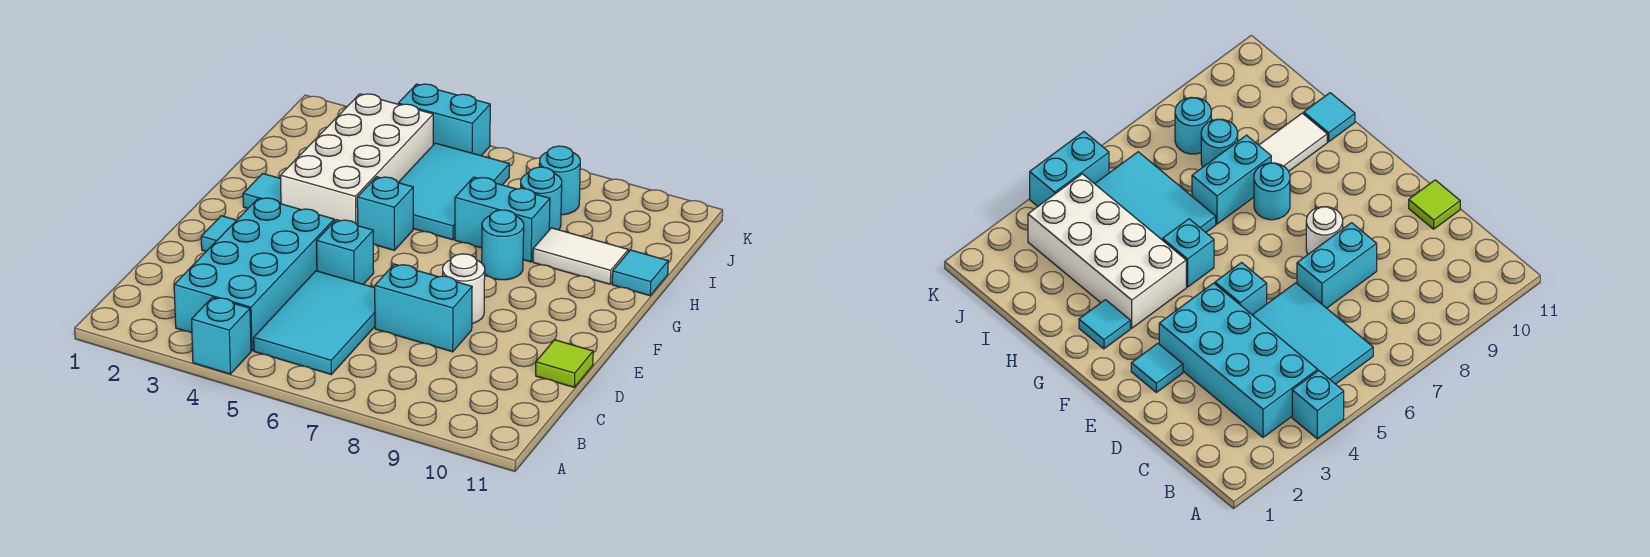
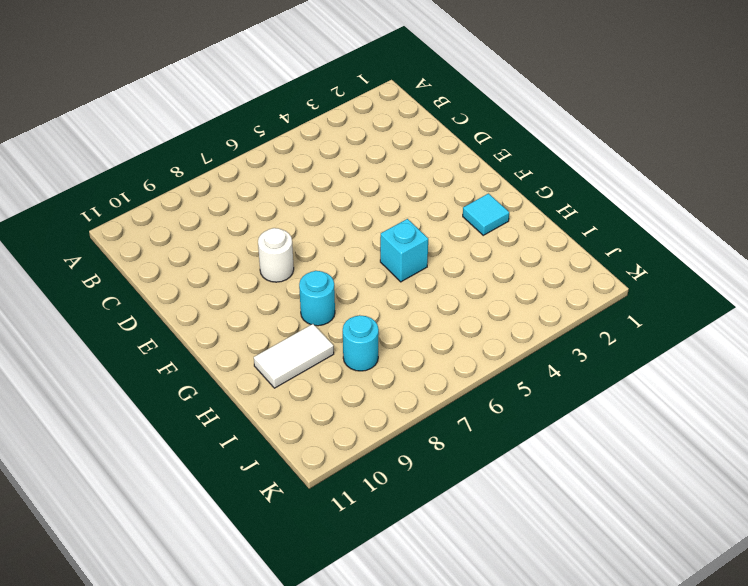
none -> cyan brick A4 level 1
none -> cyan brick B3:E4 level 1
none -> cyan tile B5:D6 level 1

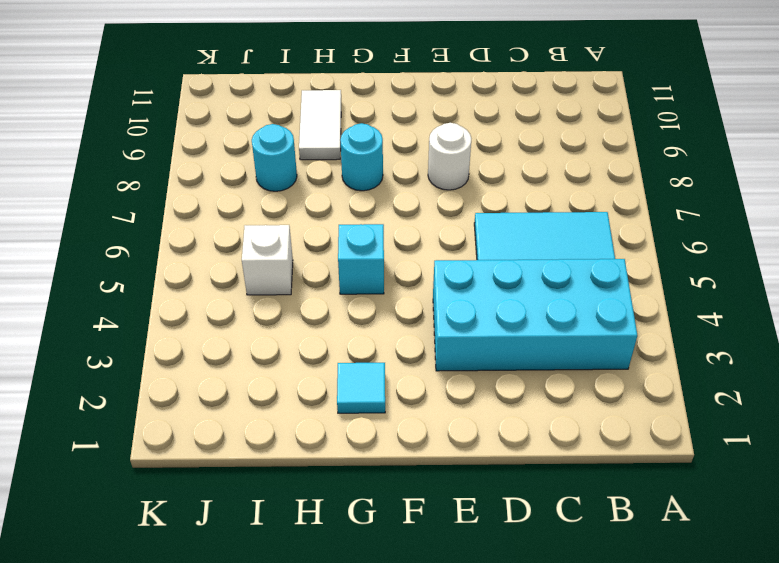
white brick I5 level 1 -> cyan tile H5:J6 level 1
none -> cyan brick A4 level 1
none -> cyan brick D7:D8 level 1
none -> lime tile D11 level 1

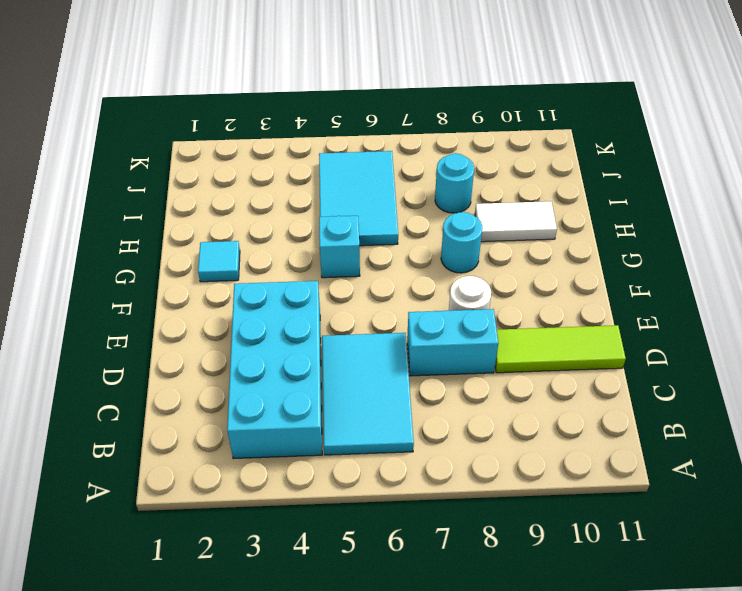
lime tile D9:D11 level 1 -> lime tile D11 level 1
none -> cyan brick A4 level 1
none -> cyan tile E2 level 1
none -> cyan brick E5 level 1

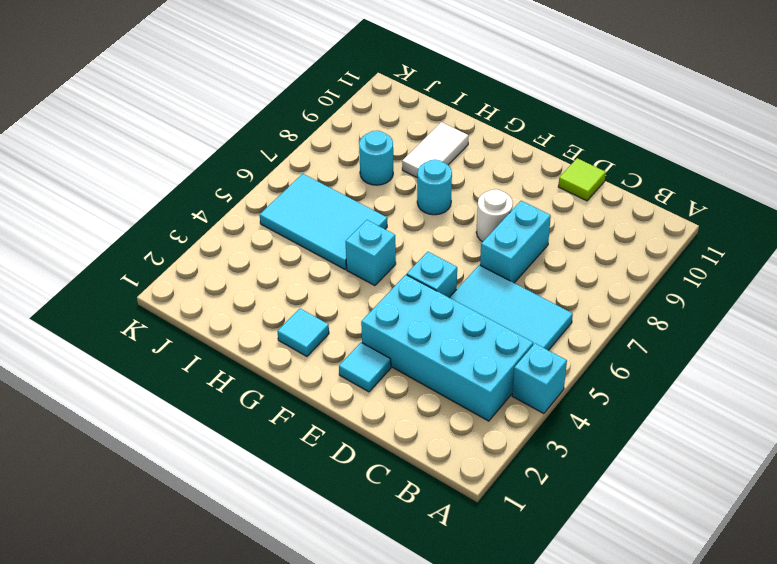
none -> white brick G3:J4 level 1
none -> cyan brick H7:H8 level 1
none -> cyan tile H11 level 1

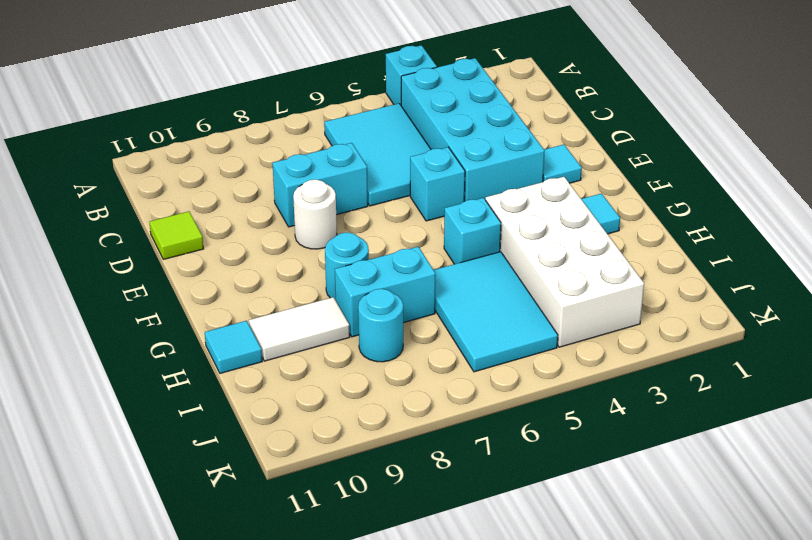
none -> cyan round brick J8 level 1
none -> cyan brick K4:K5 level 1

